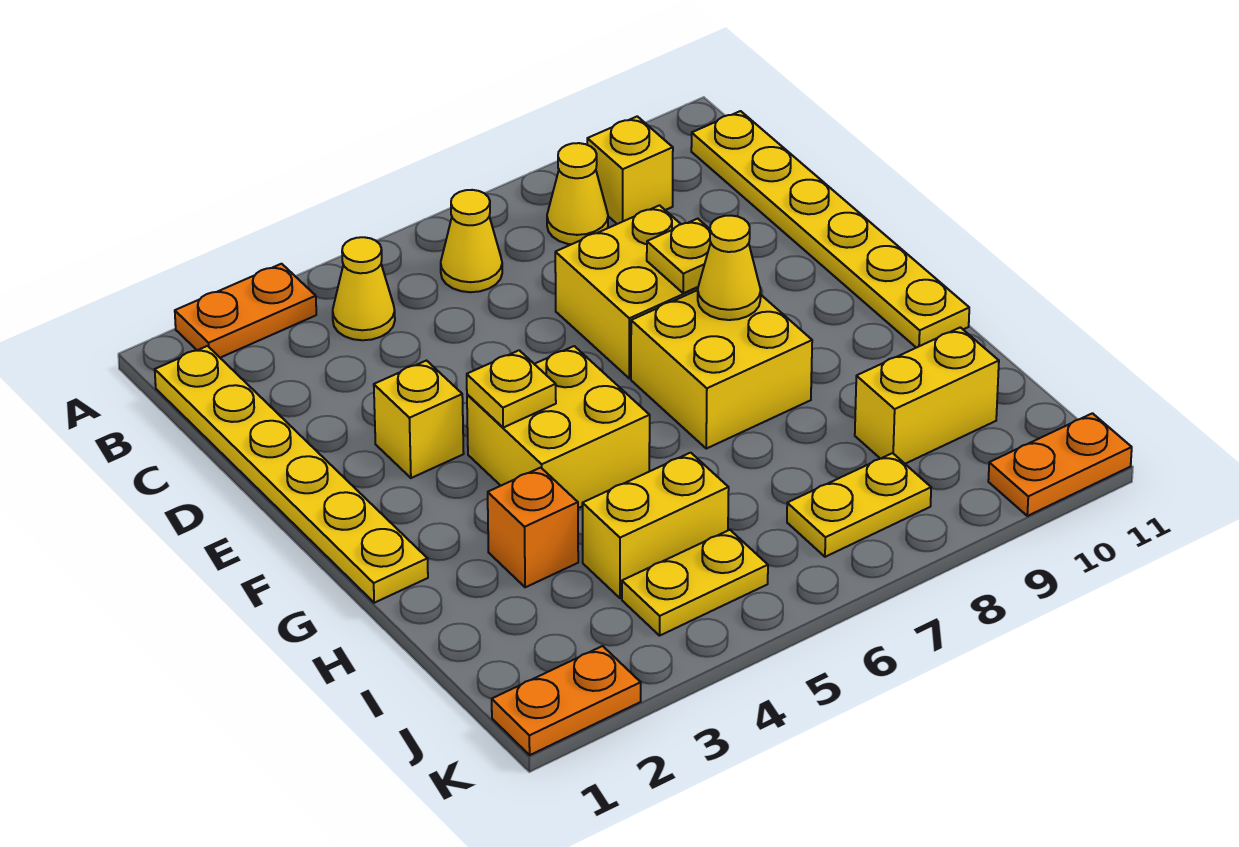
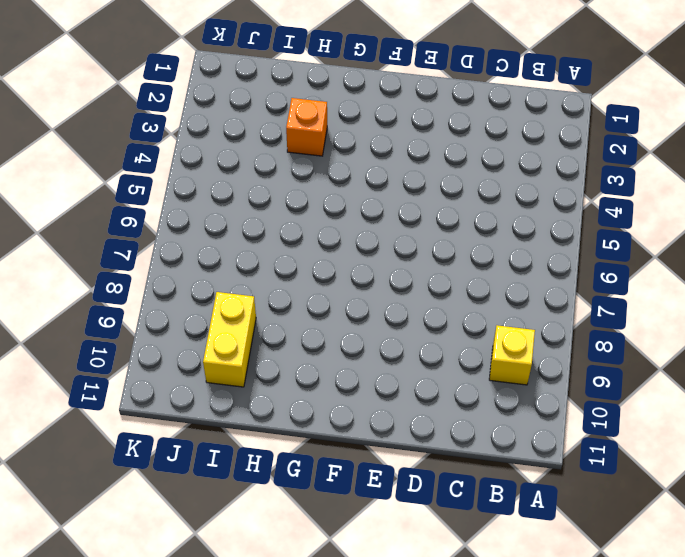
none -> orange plate A2:A3 level 1
none -> yellow plate B1:G1 level 1
none -> yellow cone B4 level 1

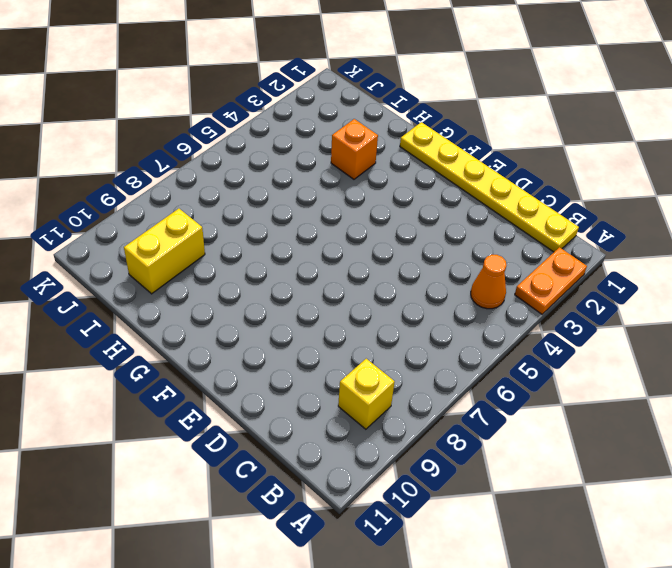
orange cone B4 level 1 -> yellow cone B4 level 1
none -> yellow cone B6 level 1
none -> yellow cone B8 level 1
none -> yellow plate B11:G11 level 1

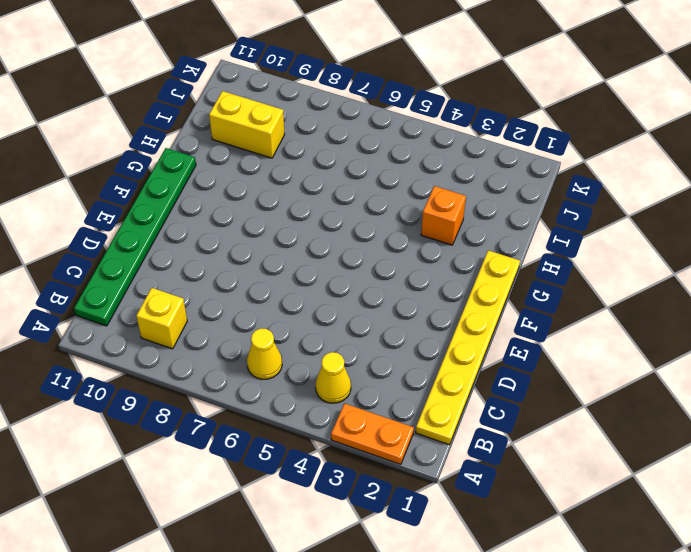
green plate B11:G11 level 1 -> yellow plate B11:G11 level 1
none -> yellow cone B8 level 1
none -> yellow brick D7:E8 level 1
none -> yellow brick E3 level 1

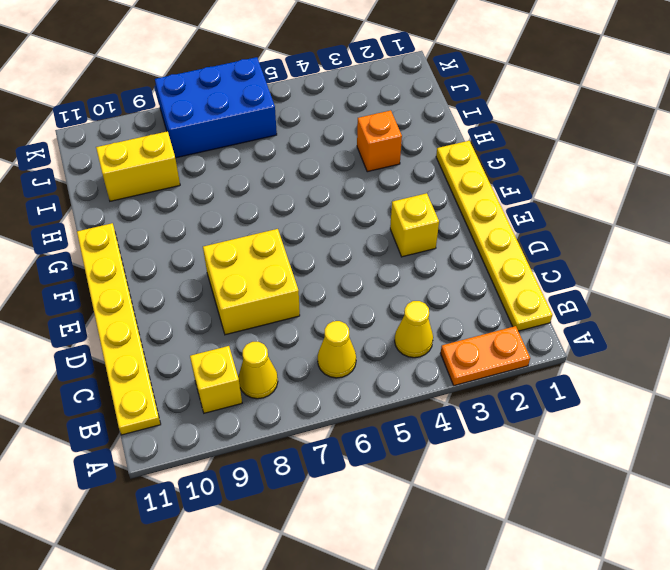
blue brick J6:K8 level 1 -> yellow plate J7:J8 level 1
none -> yellow brick F4:G5 level 1
none -> yellow brick F7:G8 level 1
none -> yellow brick I4:I5 level 1

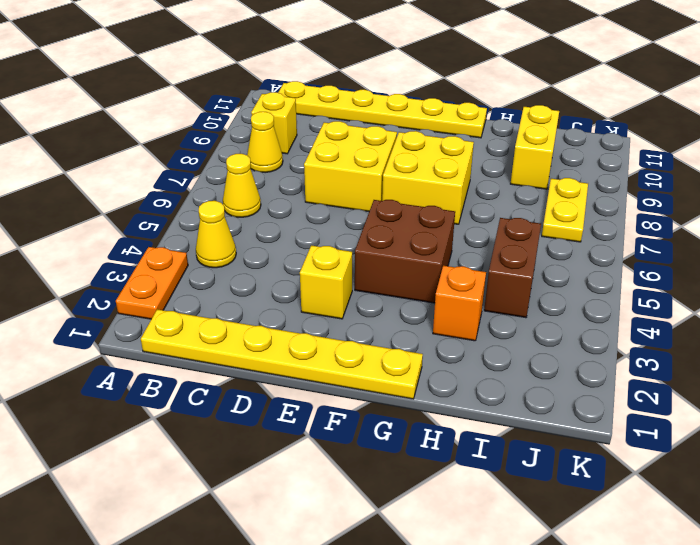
brown brick F4:G5 level 1 -> yellow brick F4:G5 level 1
brown brick I4:I5 level 1 -> yellow brick I4:I5 level 1
none -> yellow plate J4:J5 level 1
none -> orange plate K1:K2 level 1
none -> orange plate K10:K11 level 1

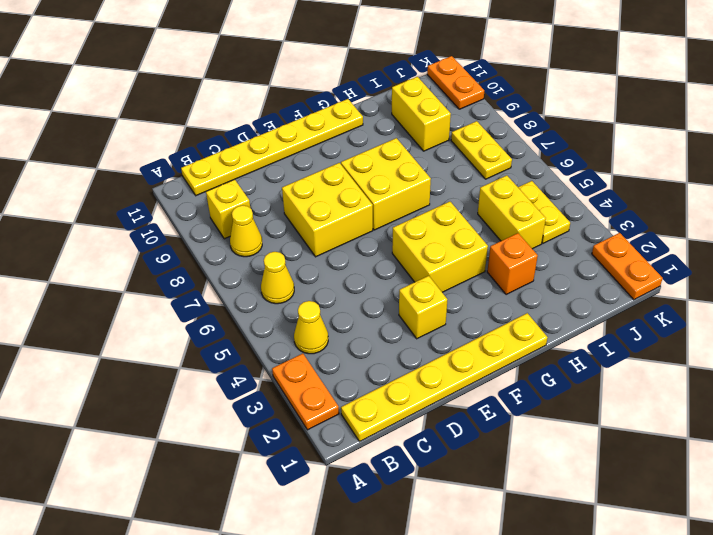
none -> yellow plate E8 level 2
none -> yellow plate F4 level 2
none -> yellow cone F8 level 2

